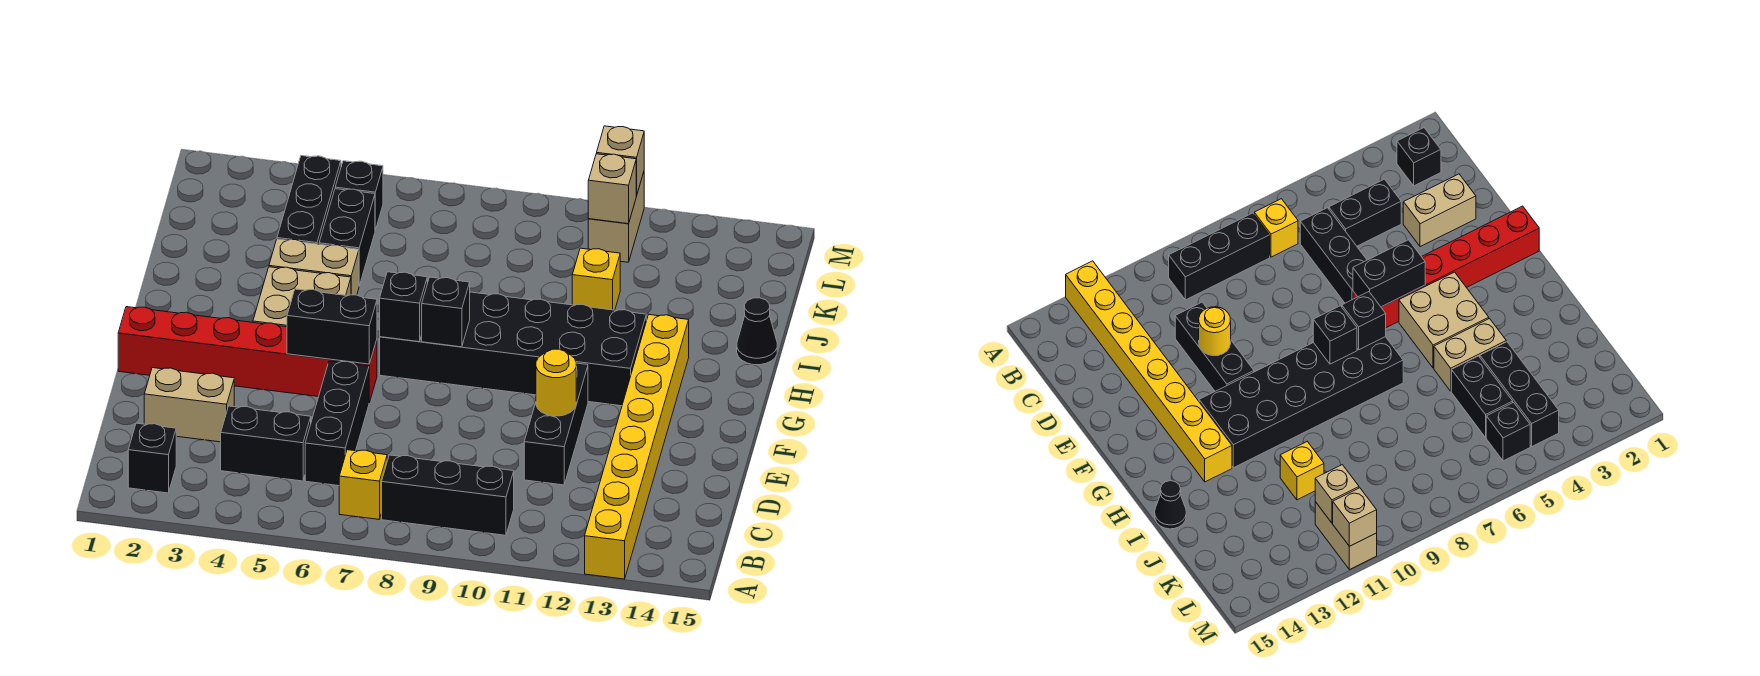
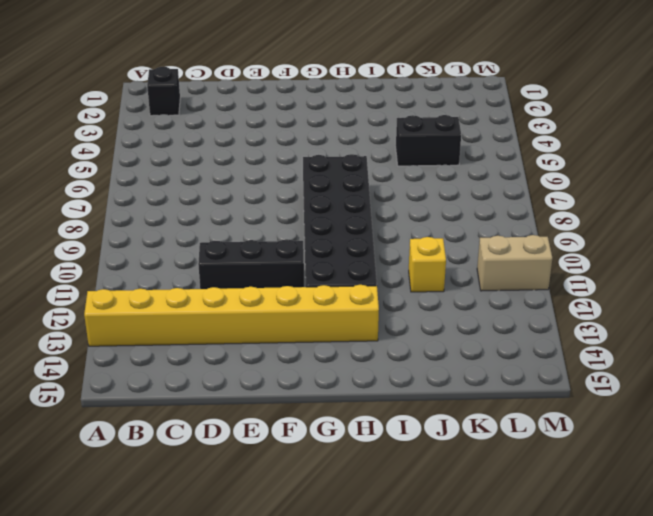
none -> yellow brick B7 level 1
none -> black brick B8:B10 level 1
none -> black brick C4:C5 level 1

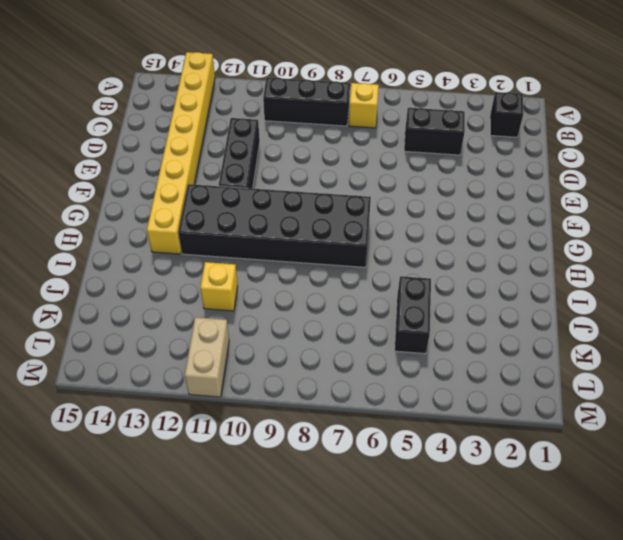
none -> black brick C6:E6 level 1
none -> tan brick D2:D3 level 1
none -> red brick F1:F6 level 1

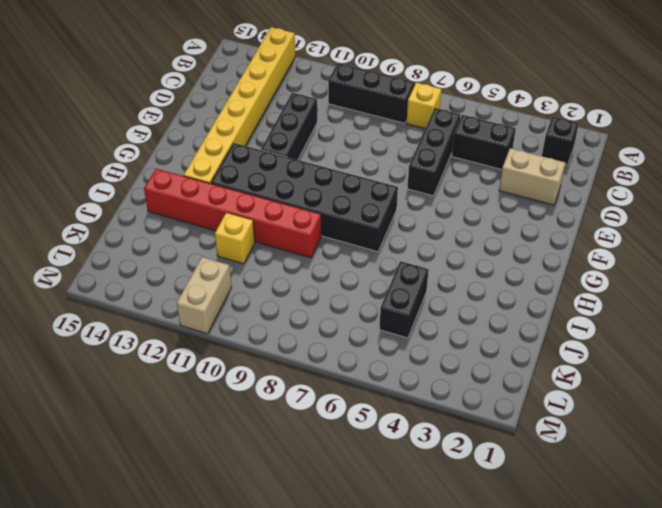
red brick I9:I14 level 1 -> red brick F1:F6 level 1
none -> tan brick G4:H5 level 1
none -> tan brick I4:I5 level 1
none -> black cone I15 level 1

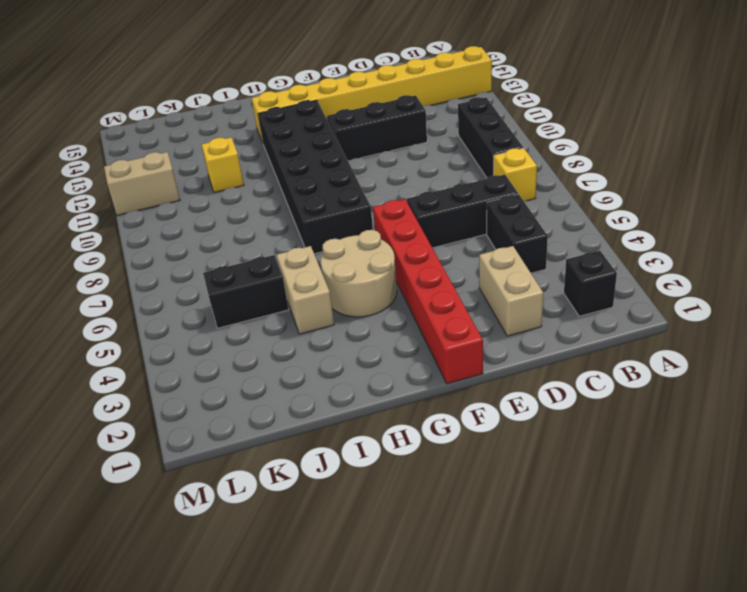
tan round brick G4:H5 level 1 -> tan brick G4:H5 level 1
none -> black cone I15 level 1
none -> black brick J4:L4 level 1
none -> black brick L5 level 1

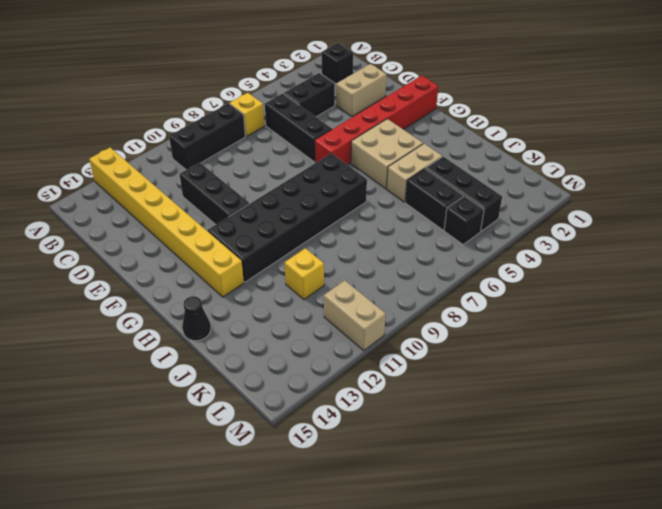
none -> yellow round brick E11 level 2
none -> black brick F5:F6 level 2
none -> black brick G7 level 2

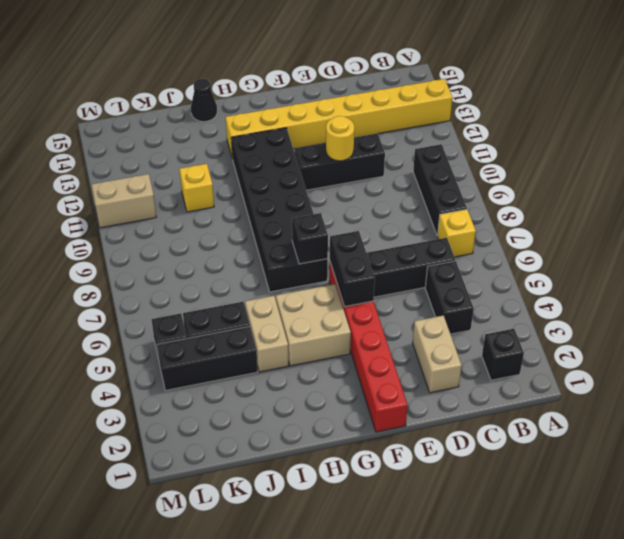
none -> black brick G8 level 2
none -> tan brick L11 level 2
none -> tan brick M11 level 2

